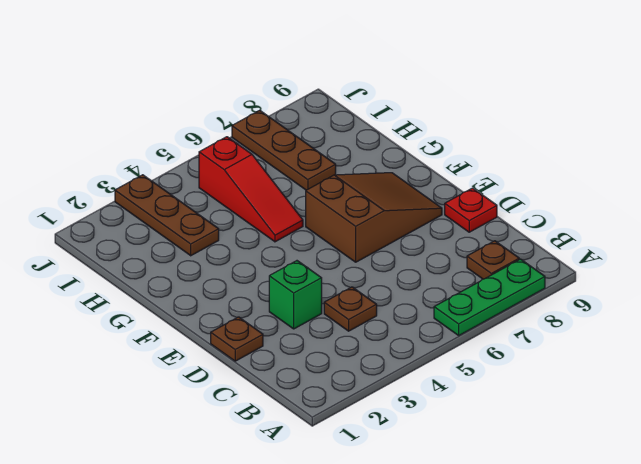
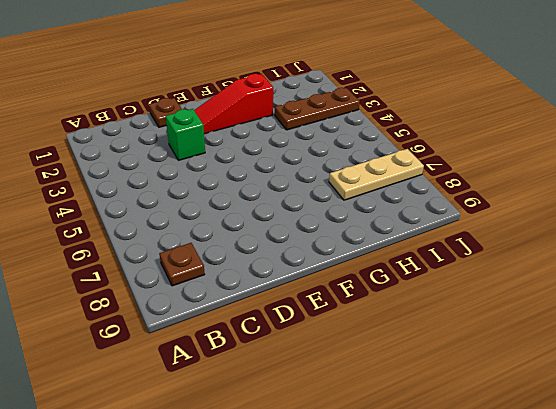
red slope E2:G2 level 1 top G -> red slope G5:I5 level 1 top I
tan plate H7:J7 level 1 -> brown plate H7:J7 level 1
none -> green plate A6:A8 level 1
none -> brown plate C4 level 1

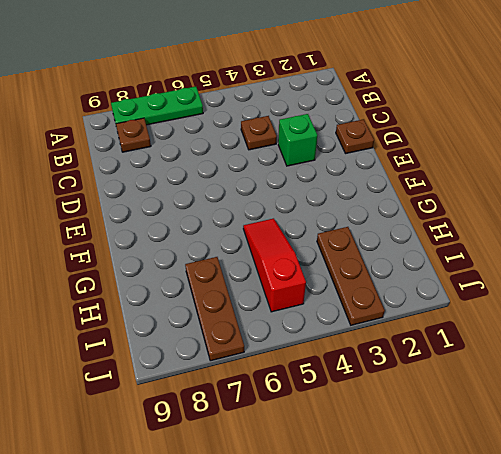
none -> red plate D9 level 1
none -> brown slope E6:F8 level 1 top 6

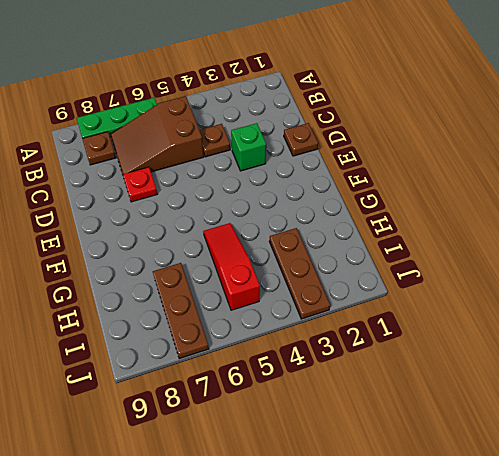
brown slope B5:C7 level 1 top 5 -> brown slope E6:F8 level 1 top 6
red plate D7 level 1 -> red plate D9 level 1

